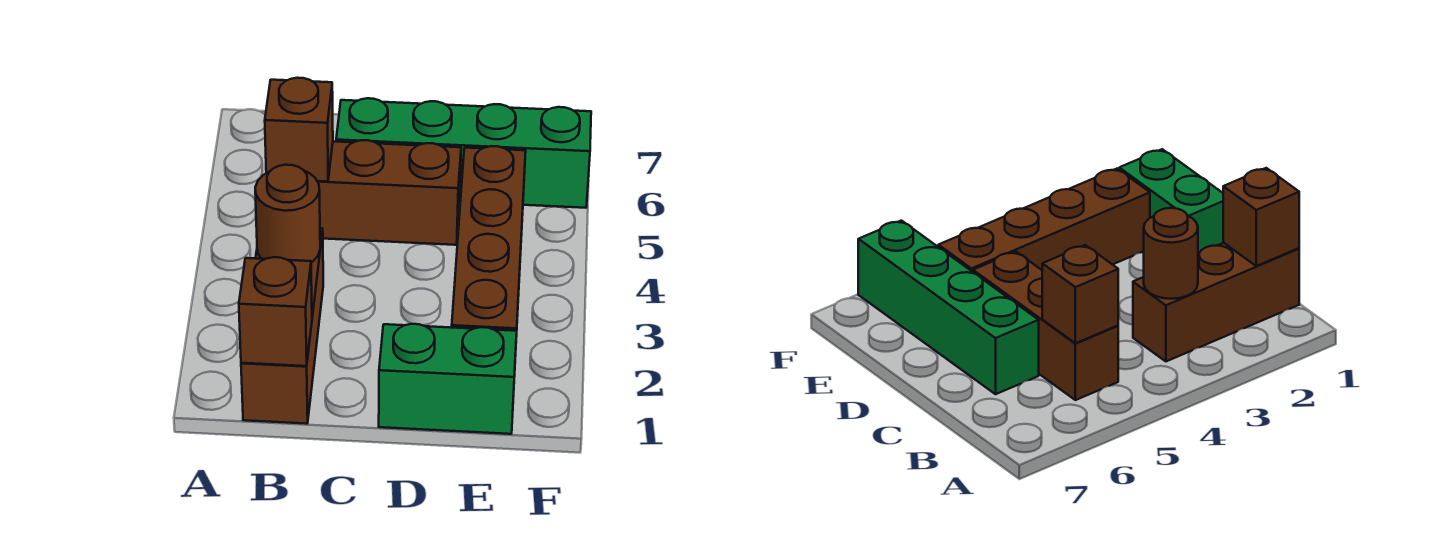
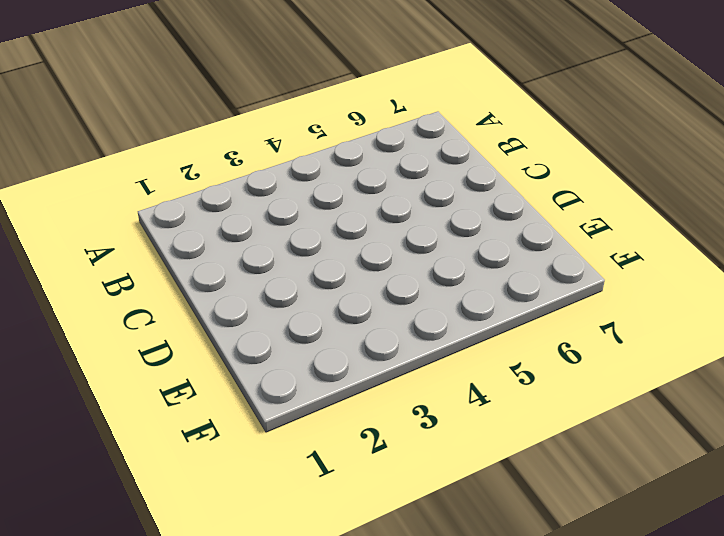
none -> brown brick B1:B3 level 1
none -> brown brick B5:D5 level 1

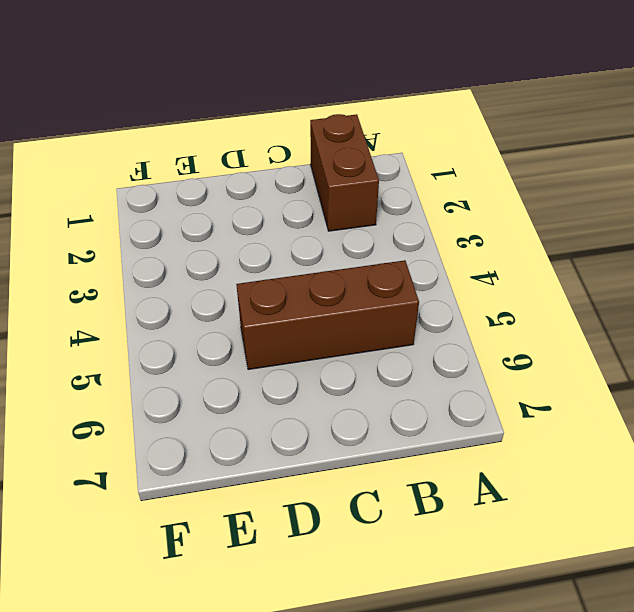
brown brick B1:B2 level 1 -> brown brick B1:B3 level 1
none -> green brick C6:F6 level 1
none -> green brick D1:E1 level 1

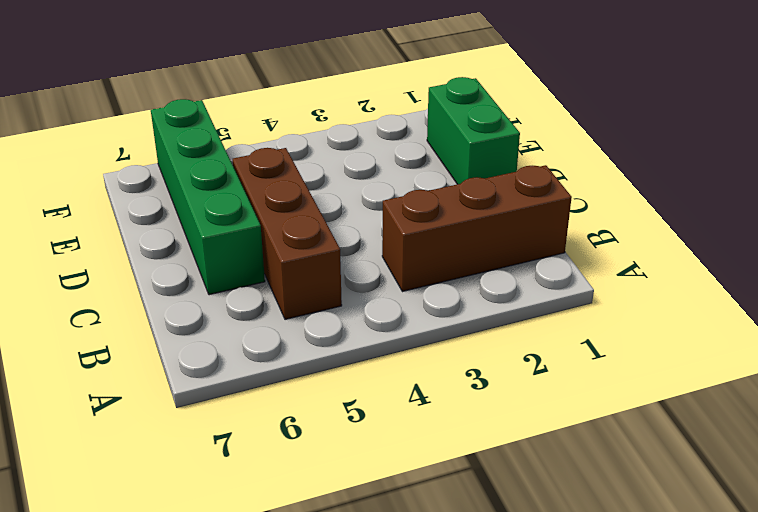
none -> brown brick E2:E5 level 1
none -> brown brick B1 level 2

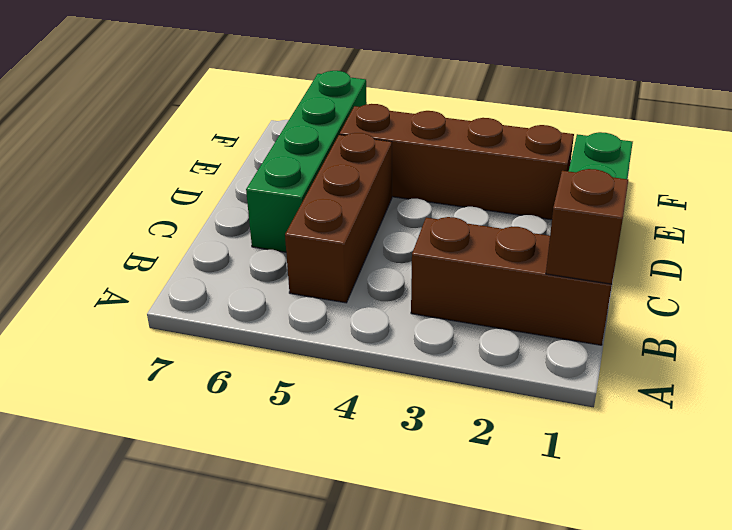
none -> brown round brick B3 level 2
none -> brown brick B5 level 2

